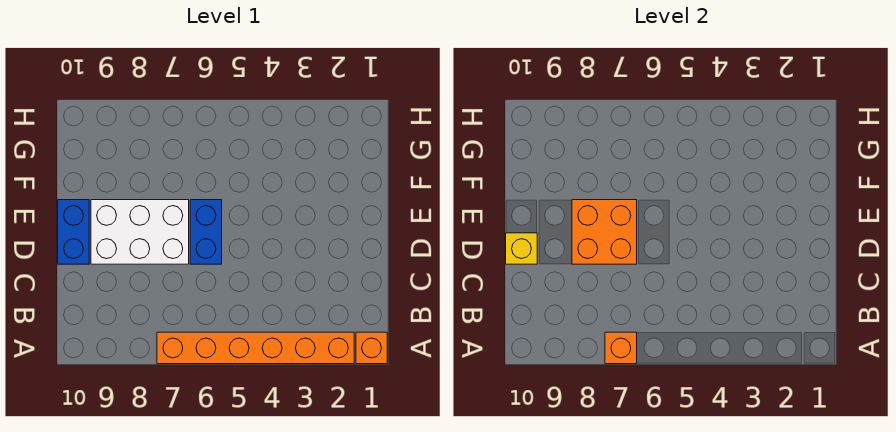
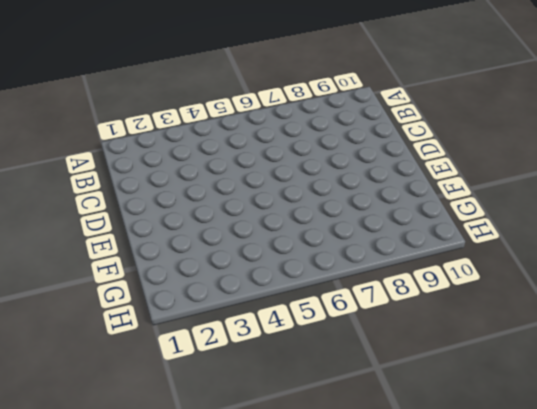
none -> orange brick A1 level 1
none -> orange brick A2:A7 level 1

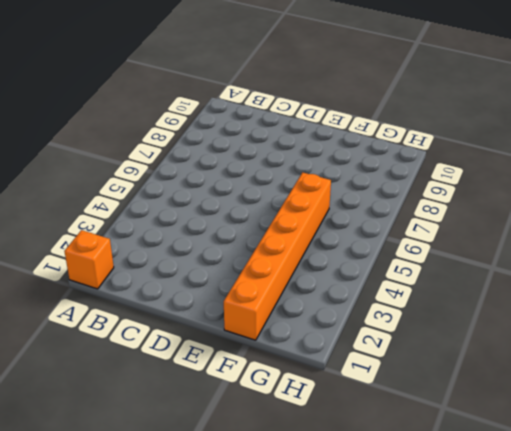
orange brick F1:F6 level 1 -> orange brick A2:A7 level 1
none -> blue brick D6:E6 level 1
none -> white brick D7:E9 level 1

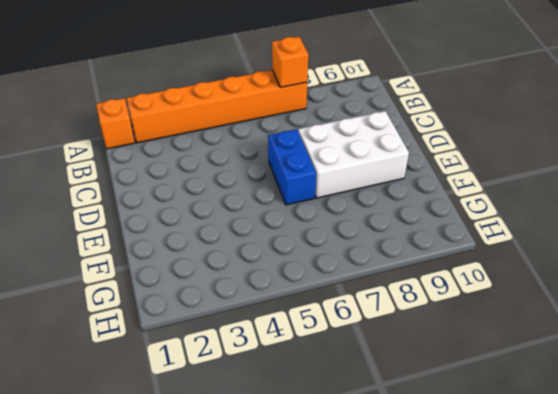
none -> blue brick D10:E10 level 1
none -> orange brick D7:E8 level 2

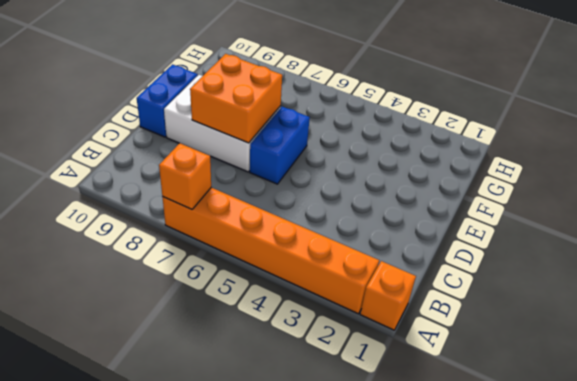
none -> yellow brick D10 level 2

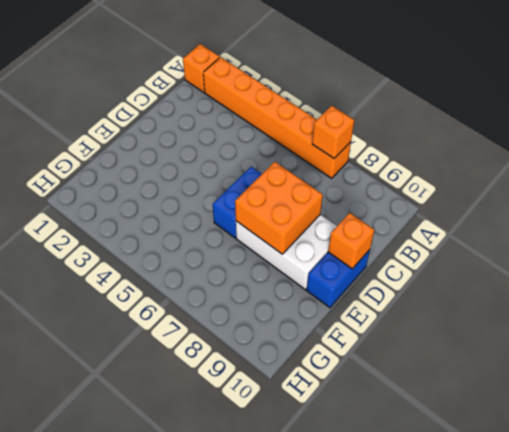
orange brick D10 level 2 -> yellow brick D10 level 2

